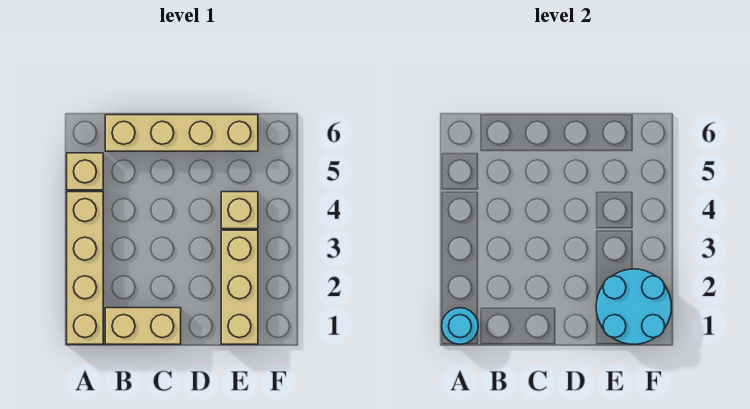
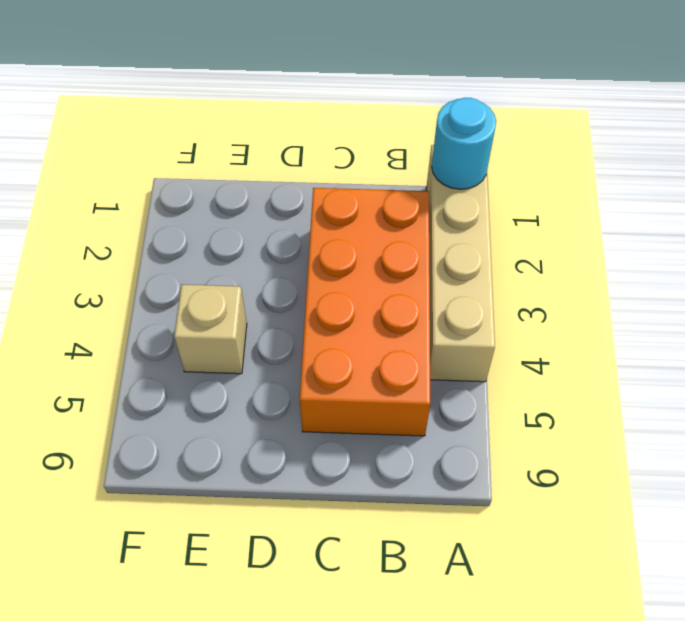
orange brick B2:C5 level 1 -> none
none -> tan brick A5 level 1
none -> tan brick B1:C1 level 1

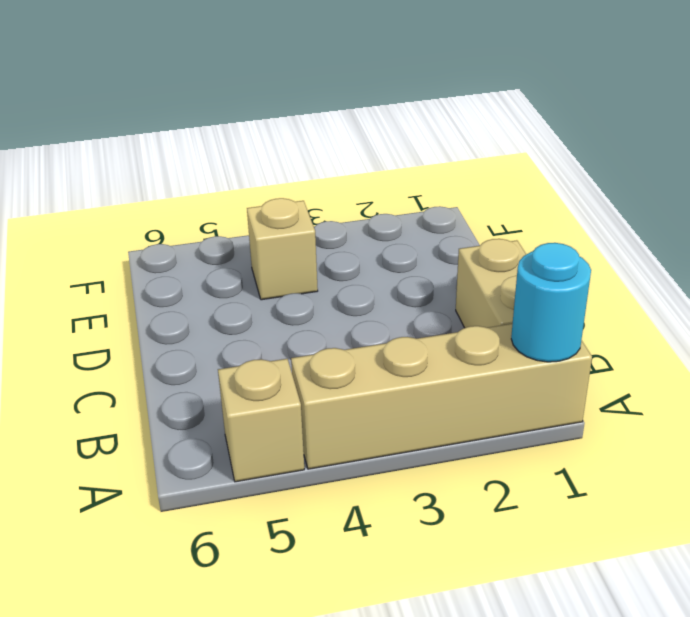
none -> tan brick B6:E6 level 1
none -> tan brick E1:E3 level 1

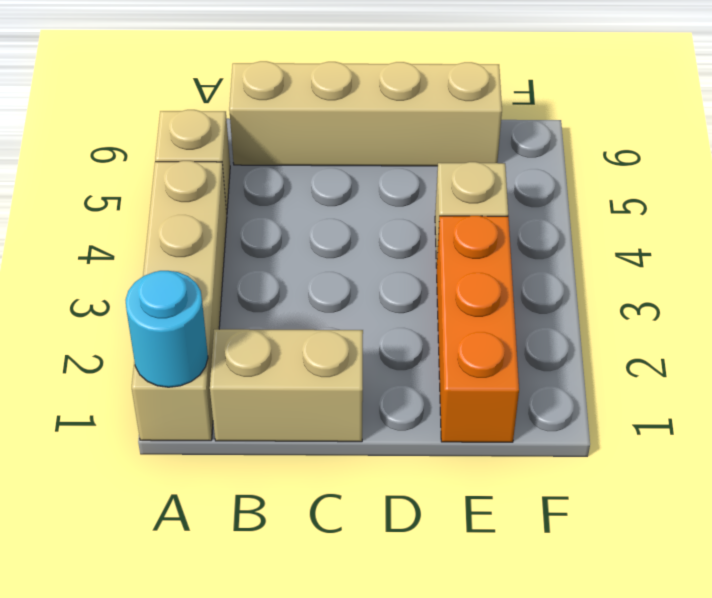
orange brick E1:E3 level 1 -> tan brick E1:E3 level 1
none -> cyan round brick E1:F2 level 2

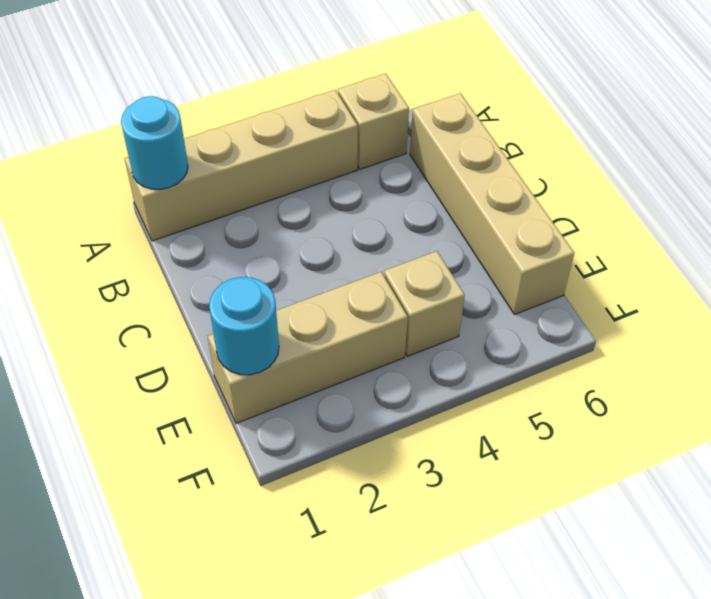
cyan round brick E1 level 2 -> cyan round brick E1:F2 level 2
none -> tan brick B1:C1 level 1

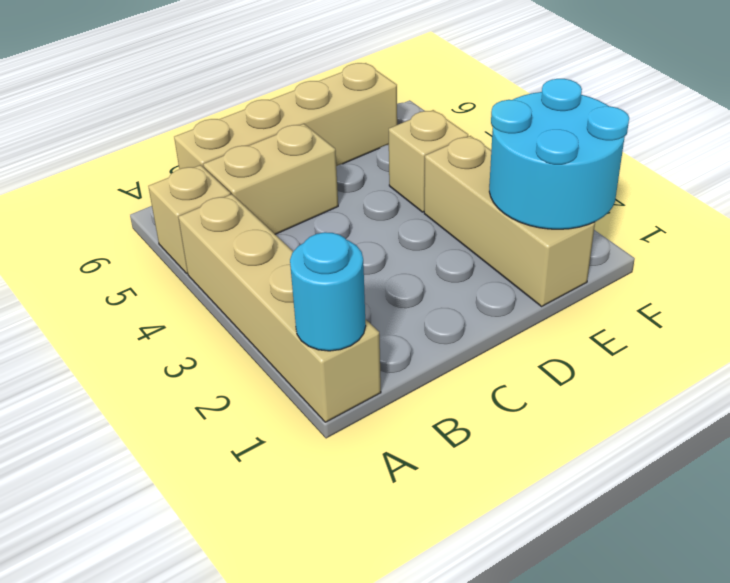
tan brick B5:C5 level 1 -> tan brick B1:C1 level 1

